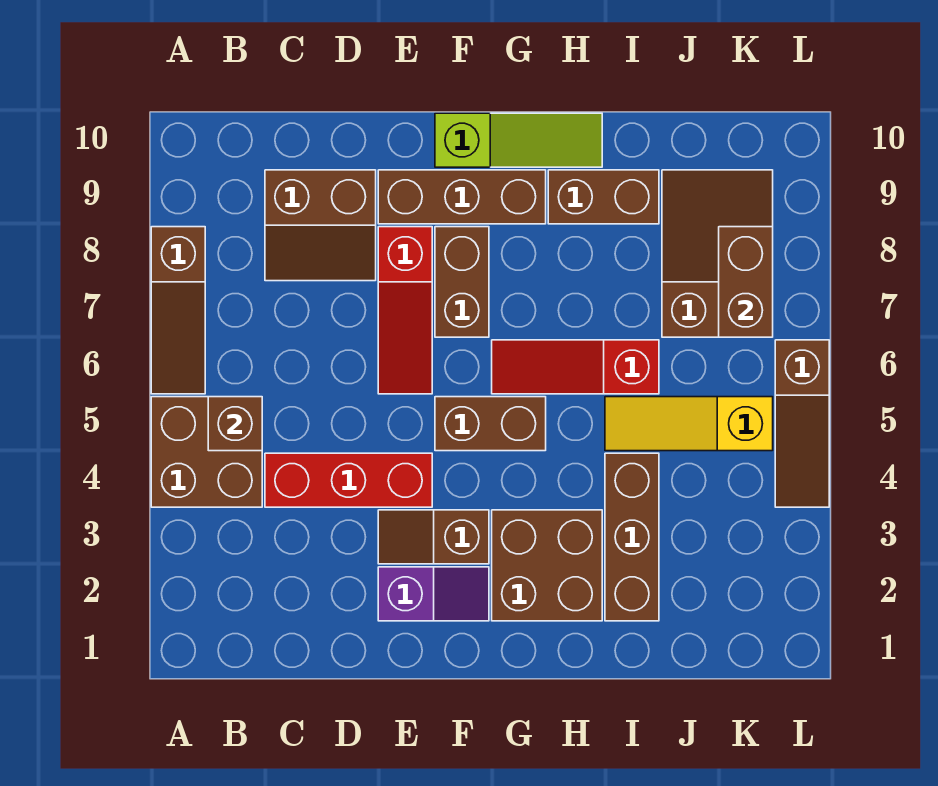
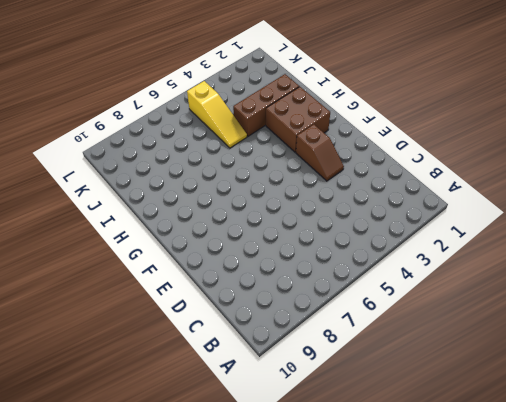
none -> brown brick A4:B5 level 1
none -> brown slope A6:A8 level 1 top 8
none -> red brick C4:E4 level 1

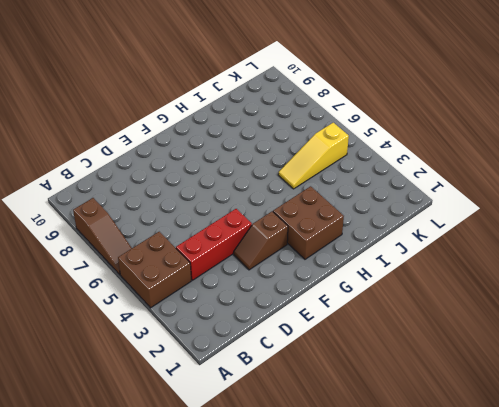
none -> brown slope C8:D9 level 1 top 9
none -> purple slope E2:F2 level 1 top E
none -> red slope E6:E8 level 1 top 8

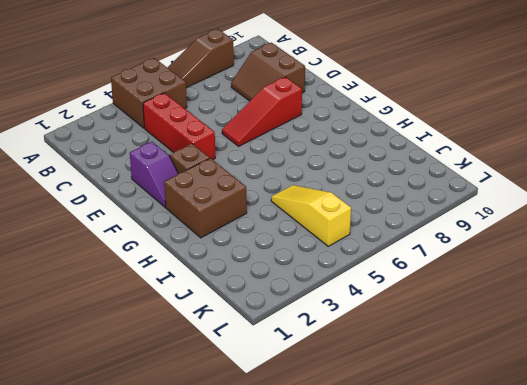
none -> brown brick E9:G9 level 1
none -> brown brick F5:G5 level 1
none -> brown brick F7:F8 level 1

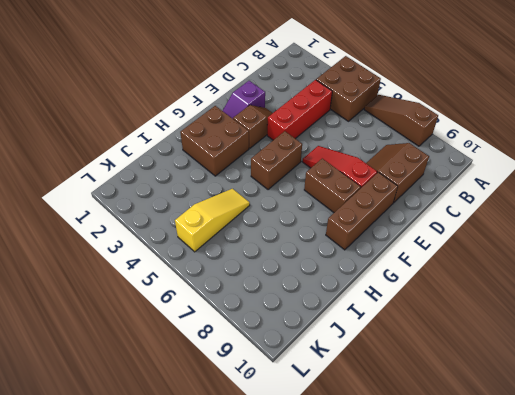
none -> lime slope F10:H10 level 1 top F
none -> red slope G6:I6 level 1 top I
none -> brown brick H9:I9 level 1

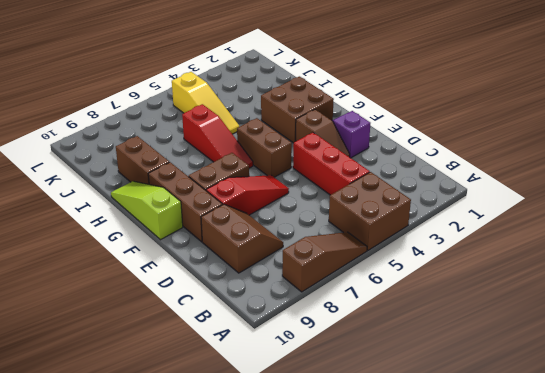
none -> brown brick I2:I4 level 1
none -> brown slope J7:K9 level 1 top 7
none -> brown slope L4:L6 level 1 top 6

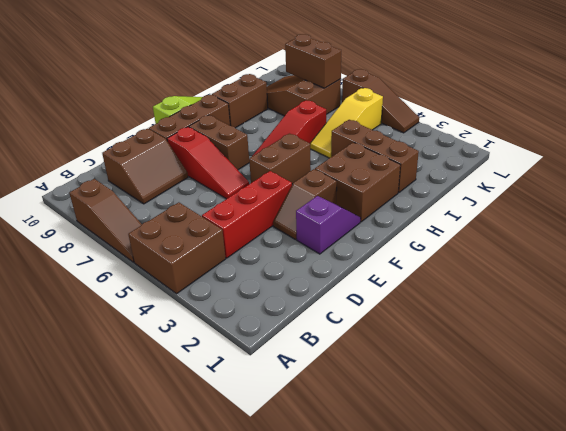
none -> brown brick B5 level 2

